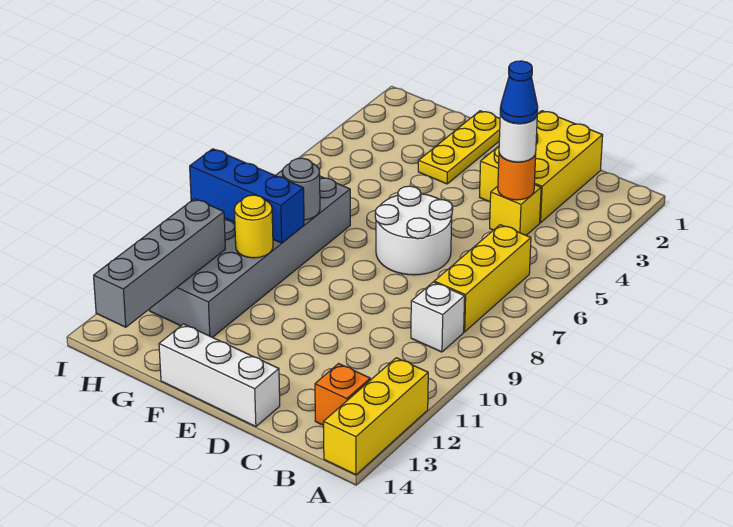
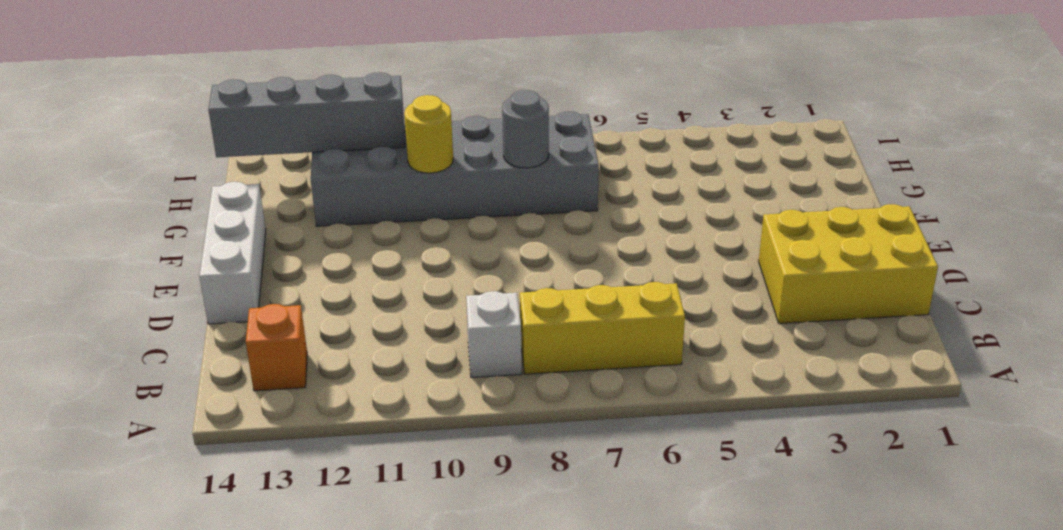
none -> yellow brick A12:A14 level 1
none -> yellow brick C4 level 1
none -> white round brick D6:E7 level 1

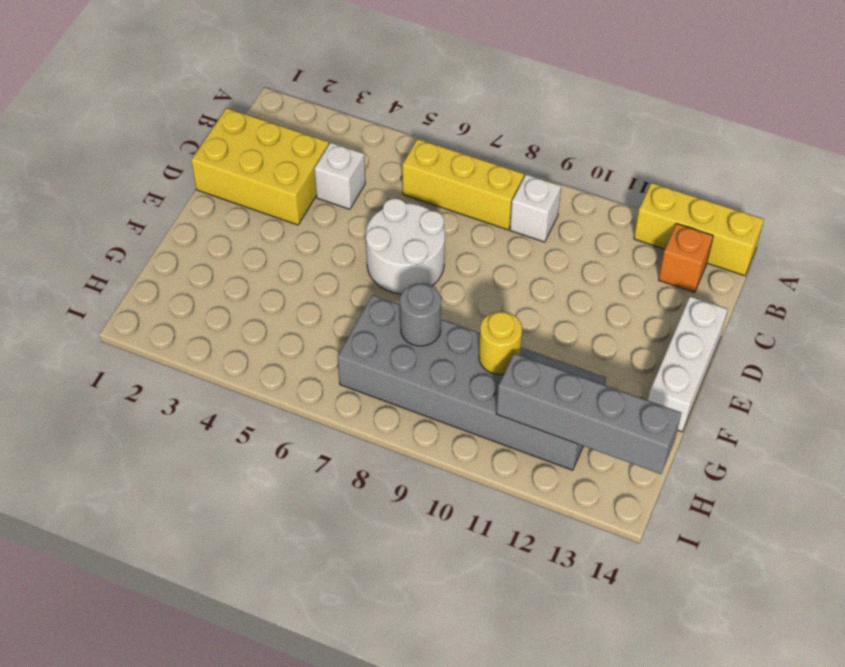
white brick C4 level 1 -> yellow brick C4 level 1
none -> yellow plate F1:F3 level 1
none -> orange round brick C4 level 2
none -> blue brick G9:I9 level 2

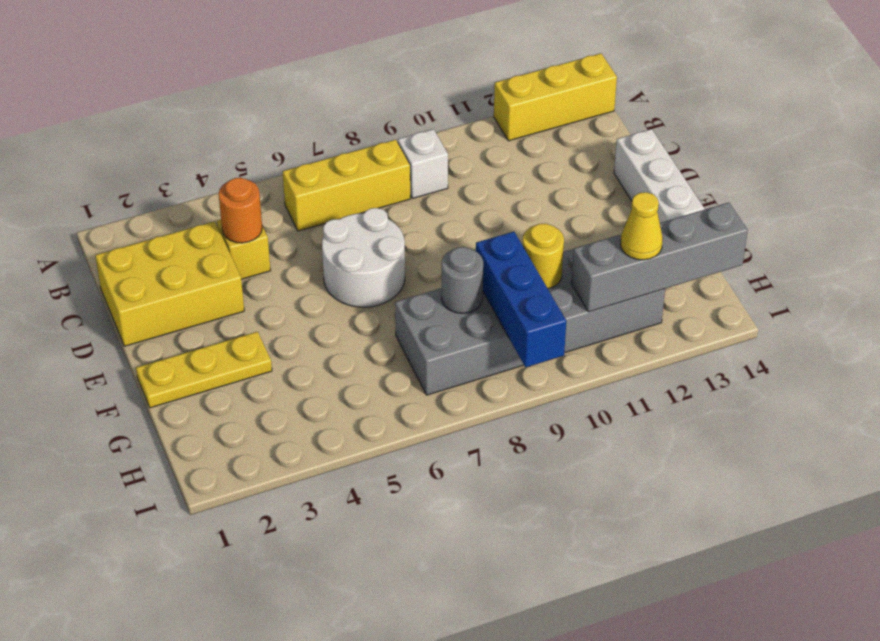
yellow cone H12 level 3 -> none
none -> orange brick B13 level 1
none -> white round brick C4 level 3
none -> blue cone C4 level 4

